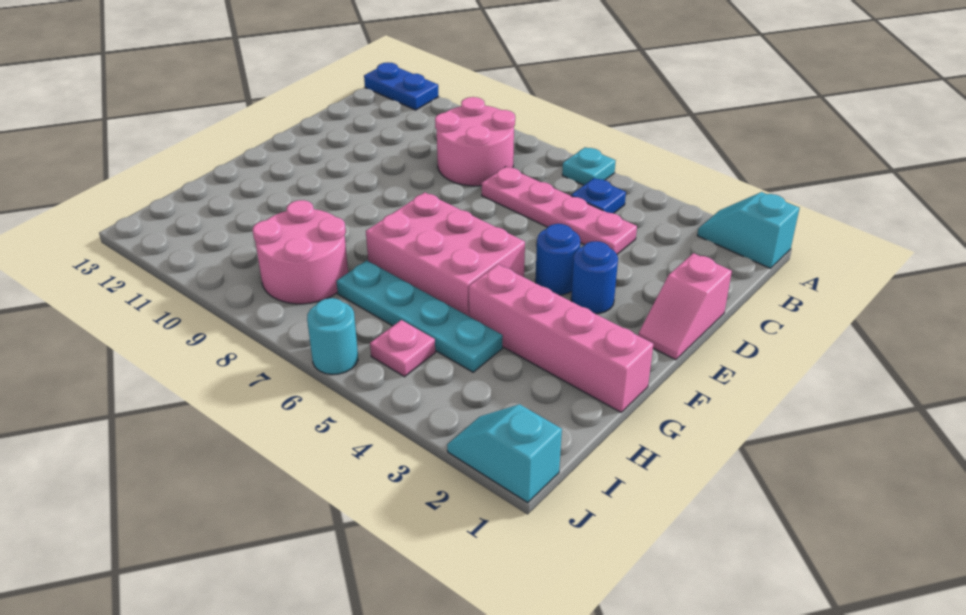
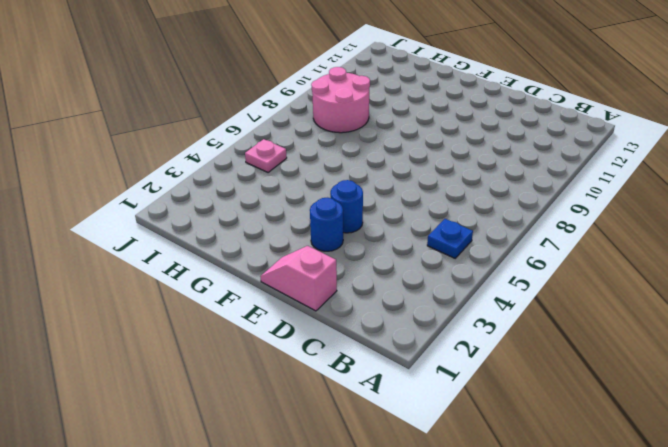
none -> cyan slope A1:A2 level 1 top 1
none -> cyan plate A6 level 1
none -> blue plate A12:A13 level 1

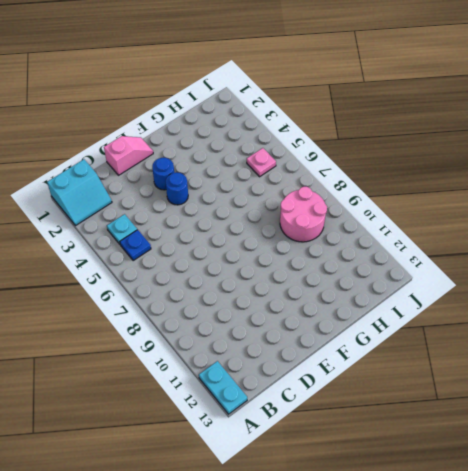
cyan slope A1:B2 level 1 top 1 -> cyan slope A1:A2 level 1 top 1
cyan plate A12:A13 level 1 -> blue plate A12:A13 level 1
cyan plate B4 level 1 -> cyan plate A6 level 1
none -> pink round brick B8:C9 level 1
none -> pink plate C4:C7 level 1
none -> pink brick F5:G7 level 1

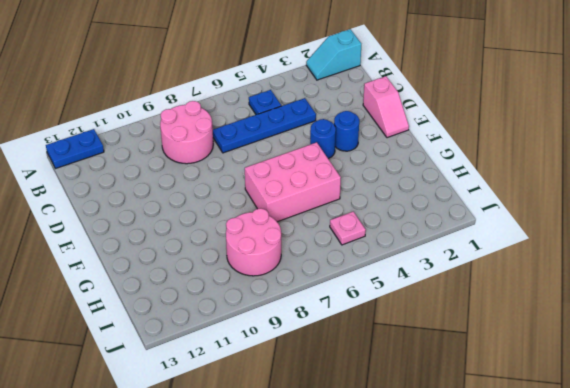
blue plate C4:C7 level 1 -> pink plate C4:C7 level 1
none -> cyan plate A6 level 1
none -> pink brick G1:G4 level 1
none -> cyan plate H4:H7 level 1

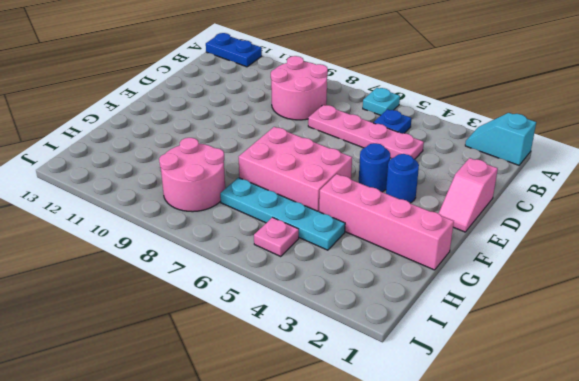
none -> cyan slope J1:J2 level 1 top 1
none -> cyan round brick J6 level 1

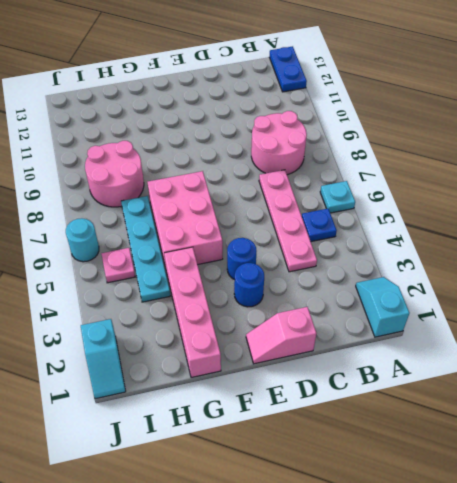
cyan slope J1:J2 level 1 top 2 -> cyan slope J1:J2 level 1 top 1

